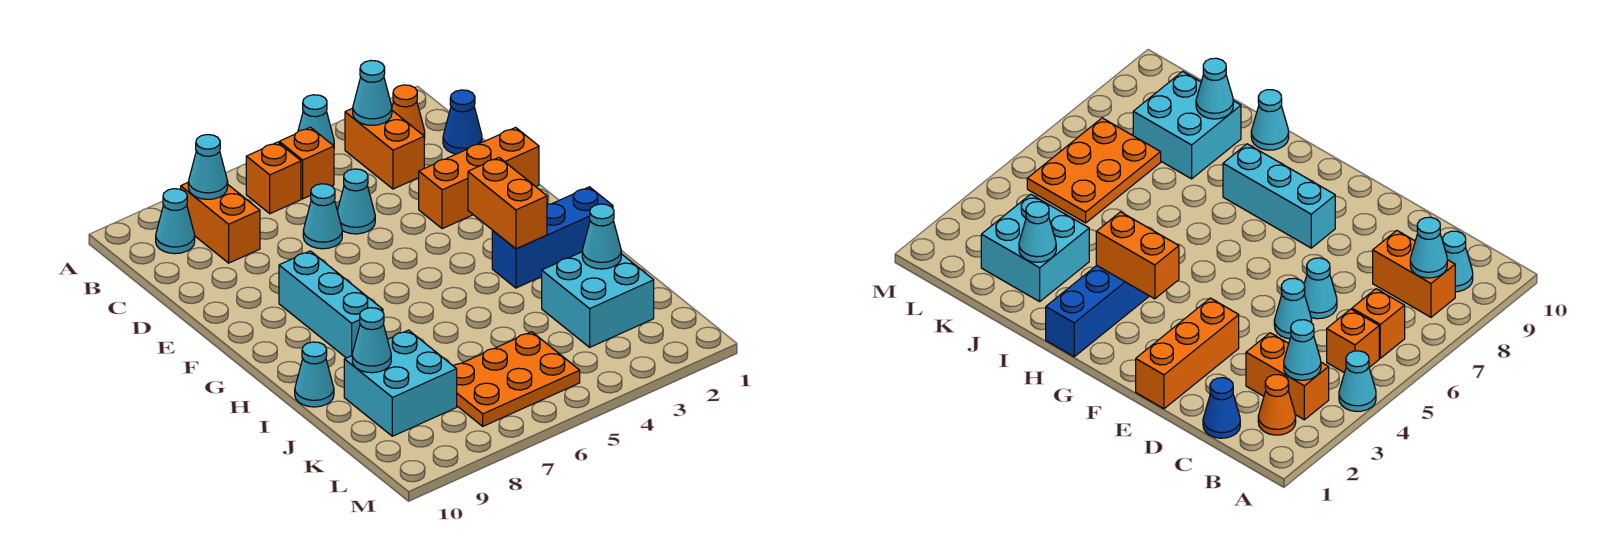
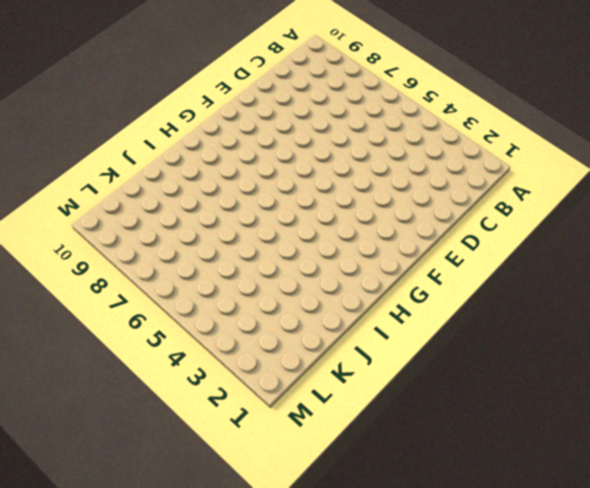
none -> cyan cone A4 level 1
none -> orange cone B2 level 1
none -> orange brick B3:C3 level 1

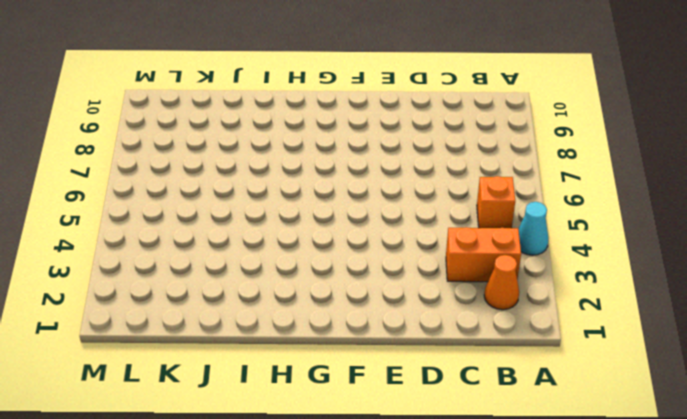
none -> orange brick B6 level 1
none -> orange brick B8:C8 level 1
none -> cyan cone B9 level 1

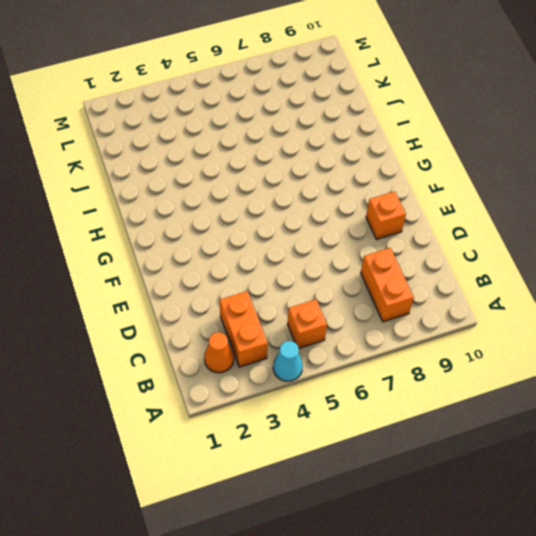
orange brick E9 level 1 -> orange brick B6 level 1
none -> cyan cone B9 level 1
none -> blue cone C1 level 1
none -> cyan cone D5 level 1

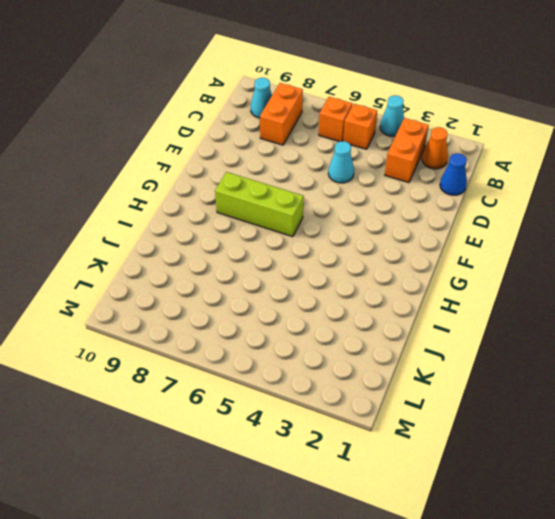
lime brick G6:G8 level 1 -> cyan brick F8:H8 level 1
none -> cyan cone D6 level 1
none -> orange brick E1:E3 level 1
none -> blue brick H1:H3 level 1

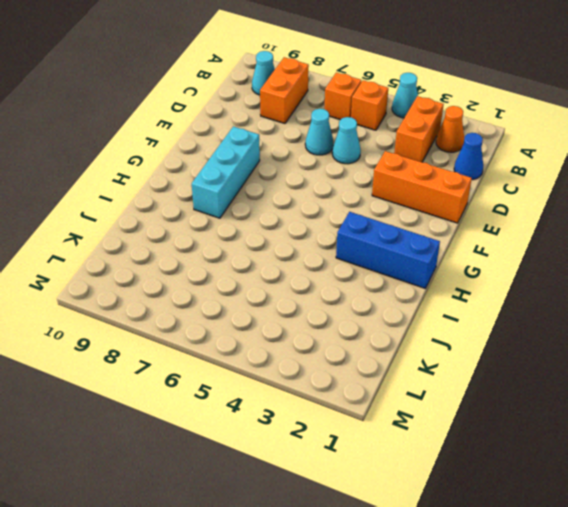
none -> cyan cone I10 level 1
none -> cyan brick J2:K3 level 1
none -> cyan brick J8:K9 level 1

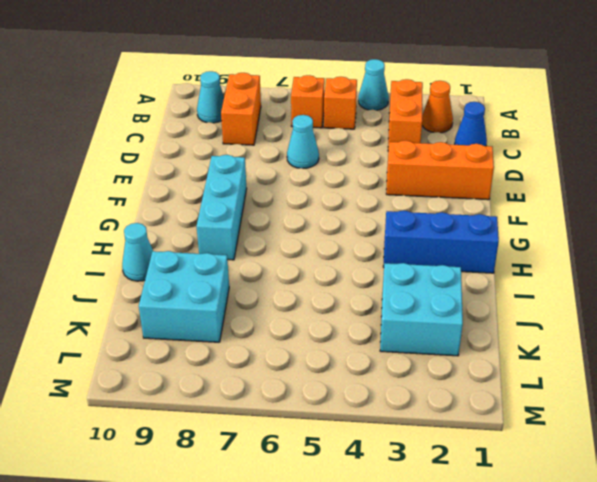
none -> cyan cone D5 level 1
none -> orange plate K5:L7 level 1
none -> cyan cone B3 level 2

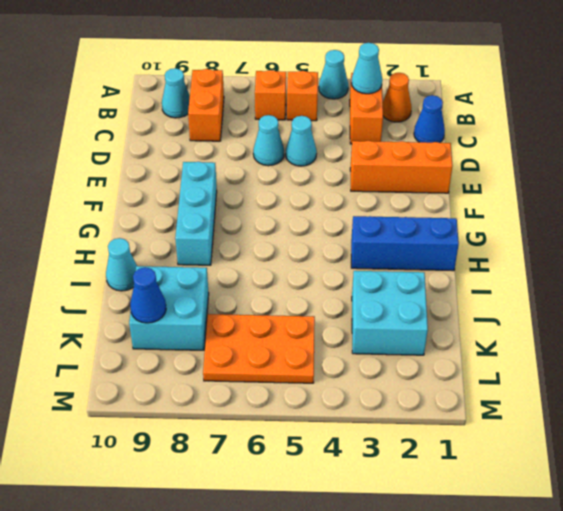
blue cone K9 level 2 -> none
none -> cyan cone B8 level 2
none -> orange brick G3:H3 level 2
none -> cyan cone J2 level 2

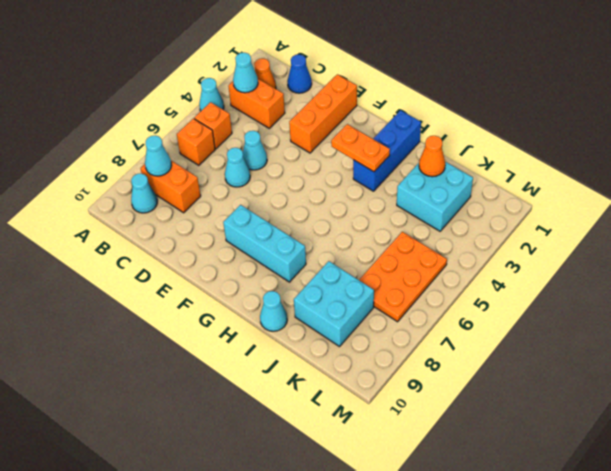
orange plate G3:H3 level 2 -> orange brick G3:H3 level 2
orange cone J2 level 2 -> cyan cone J2 level 2
none -> cyan cone J9 level 2

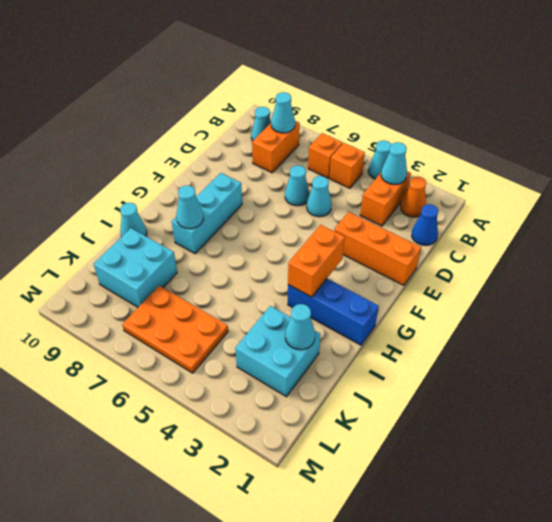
cyan cone H8 level 2 -> cyan cone J9 level 2

